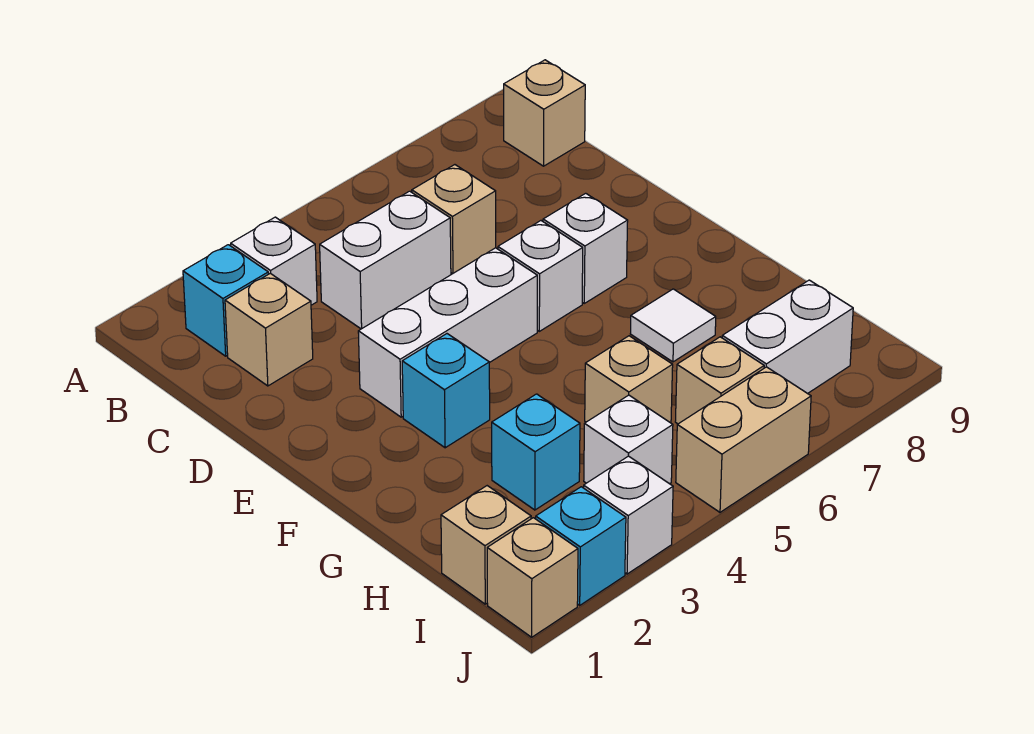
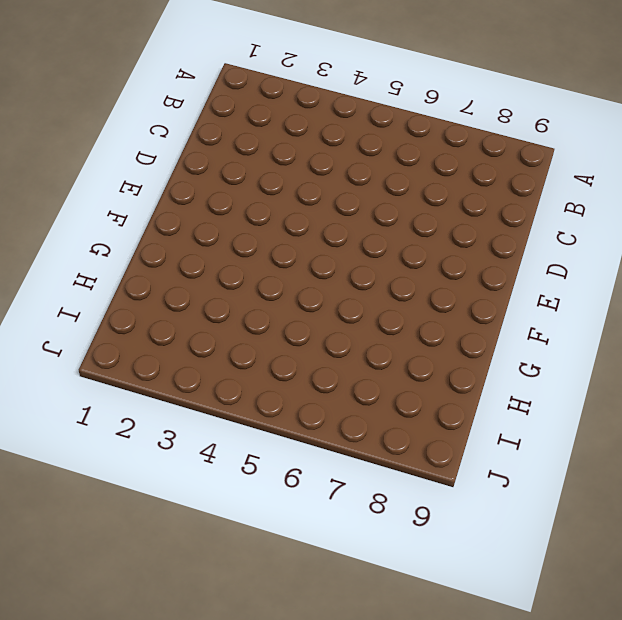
none -> cyan brick B2 level 1
none -> white brick B3 level 1
none -> tan brick B9 level 1

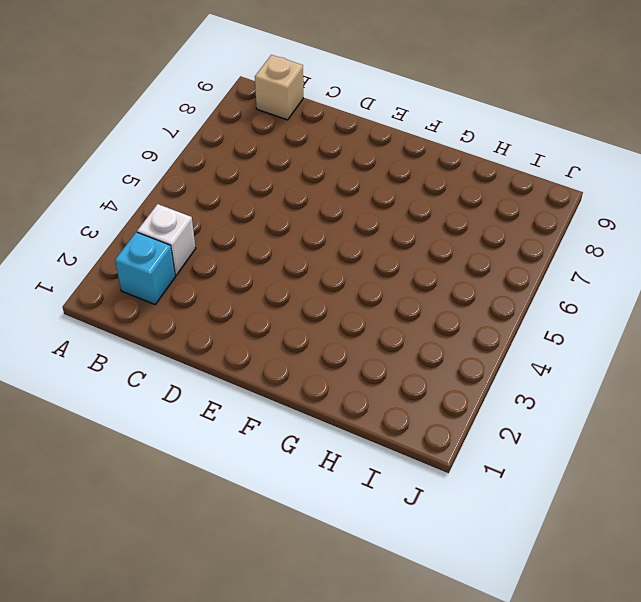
none -> tan brick C2 level 1
none -> white brick C4:C5 level 1
none -> tan brick C6 level 1

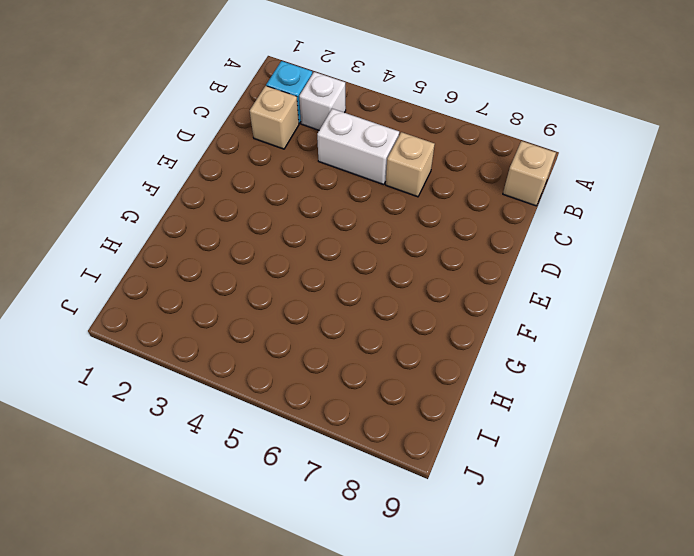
none -> white brick E3:E5 level 1
none -> white brick E6 level 1
none -> white brick E7 level 1

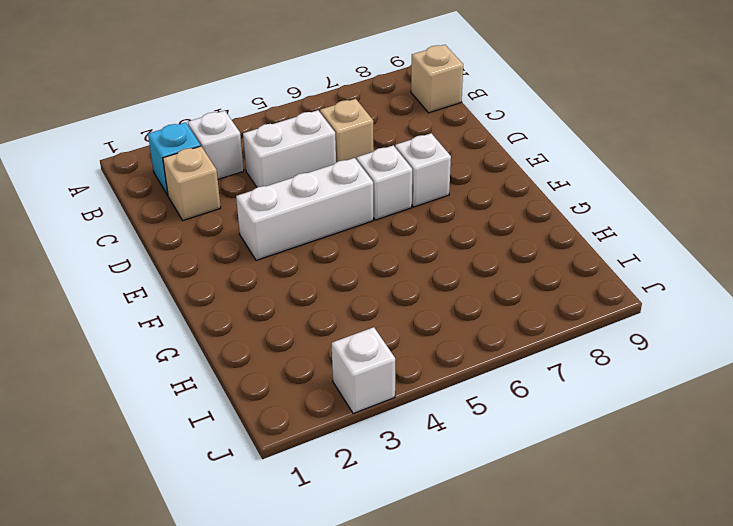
none -> cyan brick F3 level 1
none -> white tile G7 level 1
none -> cyan brick H3 level 1

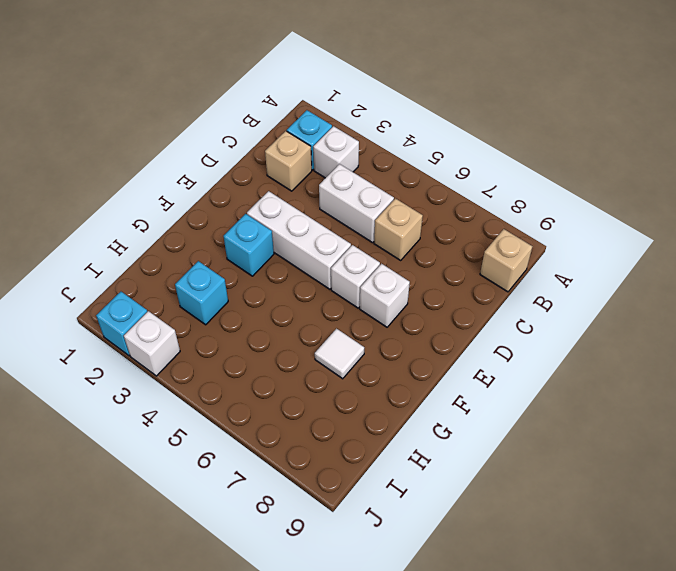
none -> tan brick H5 level 1
none -> tan brick I1 level 1
none -> white brick I4 level 1

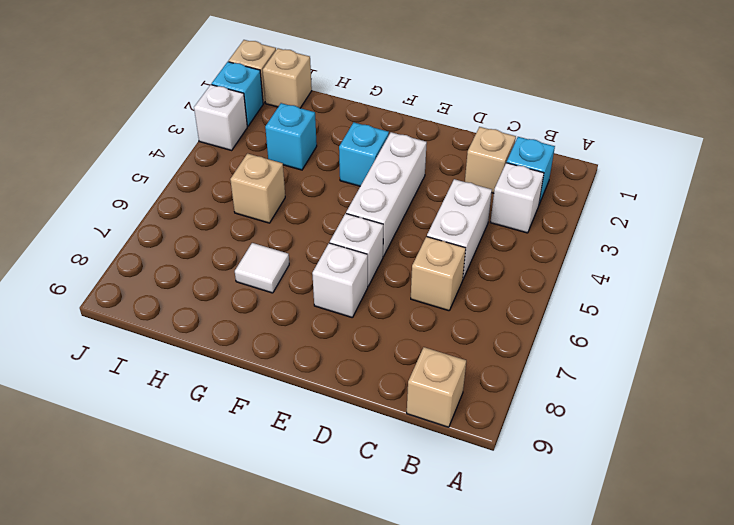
none -> white brick I4 level 1
none -> tan brick I6 level 1
none -> white brick I7:I8 level 1

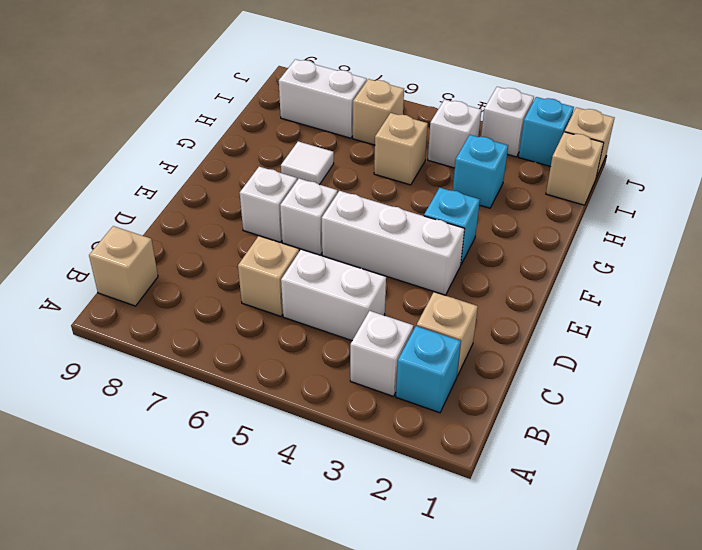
none -> tan brick J5:J6 level 1

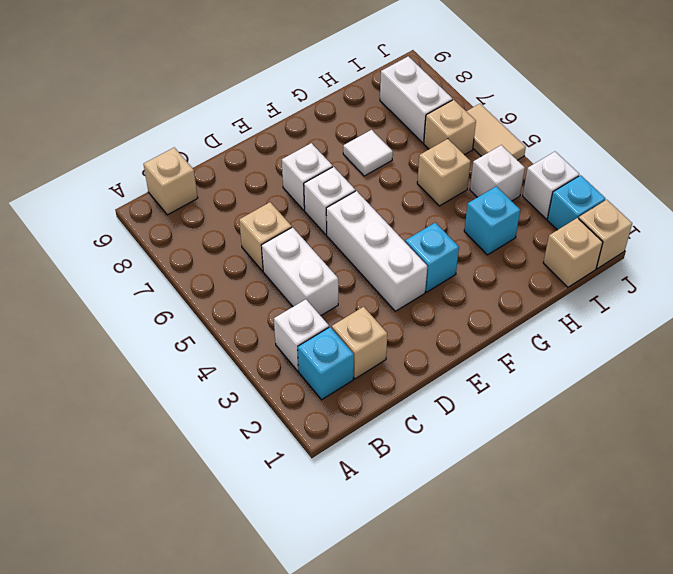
tan tile J5:J6 level 1 -> tan brick J5:J6 level 1

